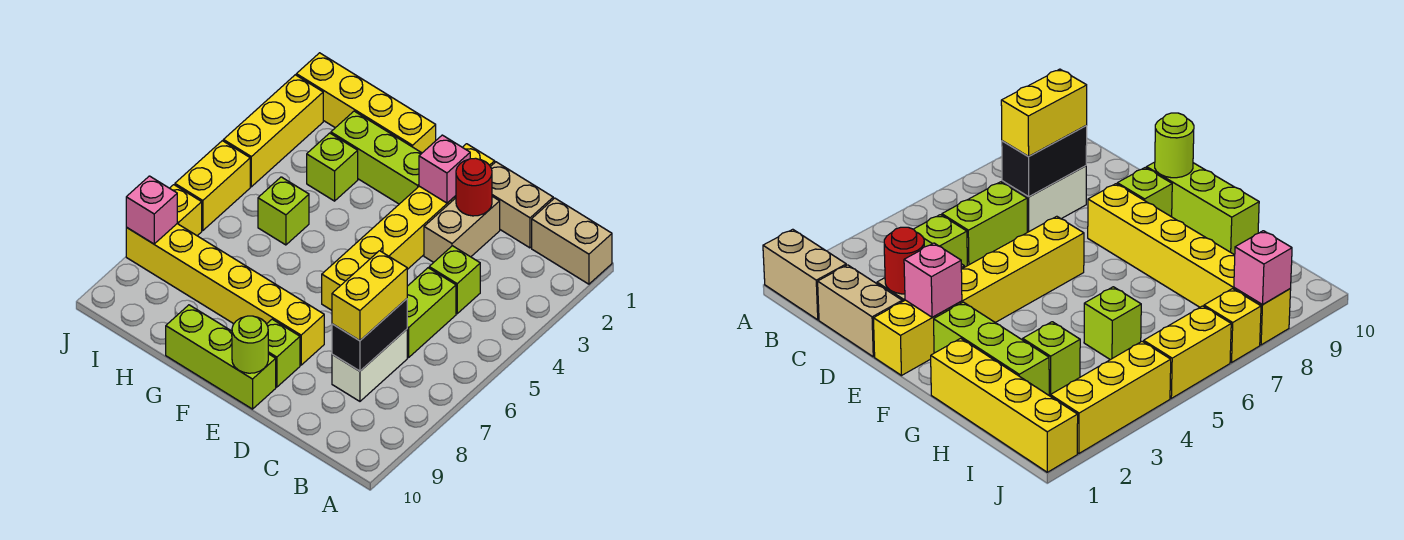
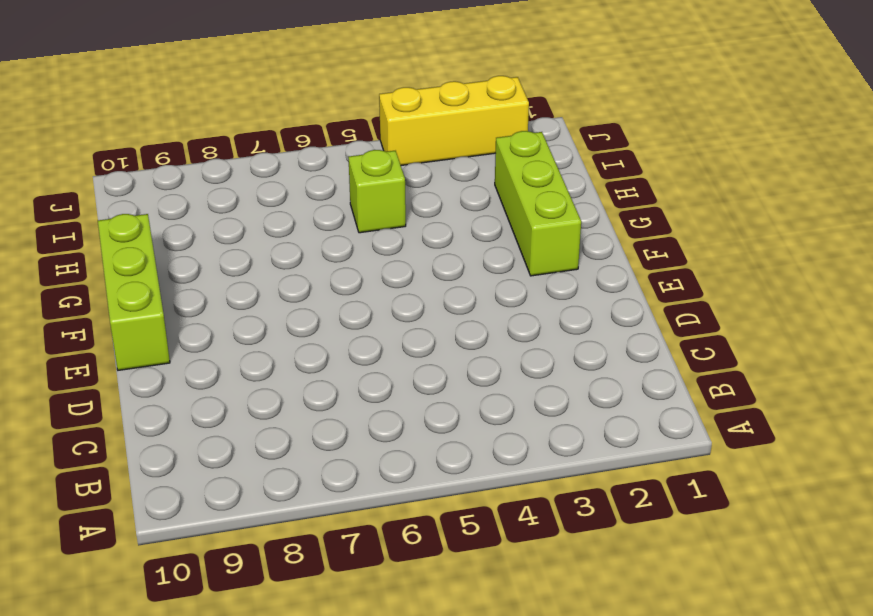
none -> tan brick A1:B1 level 1
none -> tan brick C1:D1 level 1
none -> lime brick C4 level 1

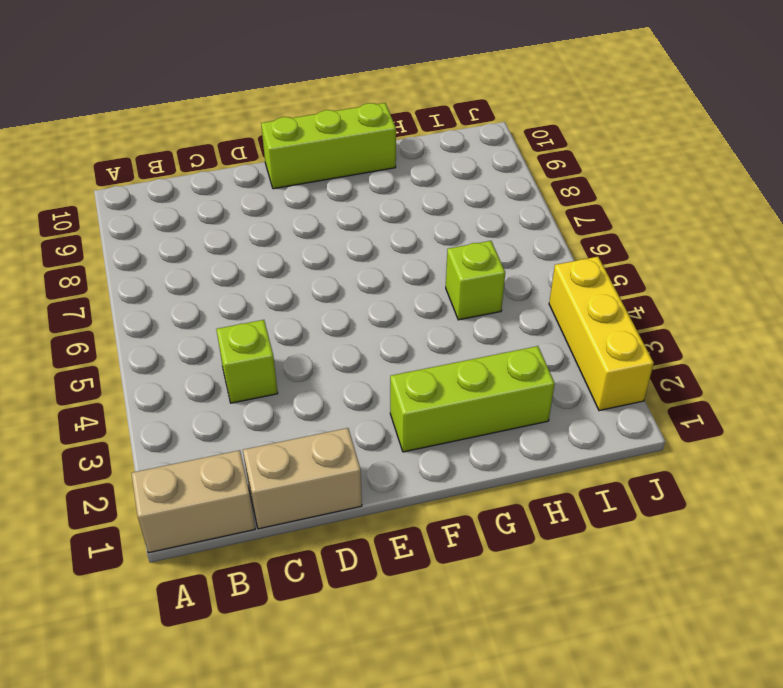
none -> lime brick C5:C6 level 1
none -> white brick C7:C8 level 1
none -> tan brick D2:D3 level 1

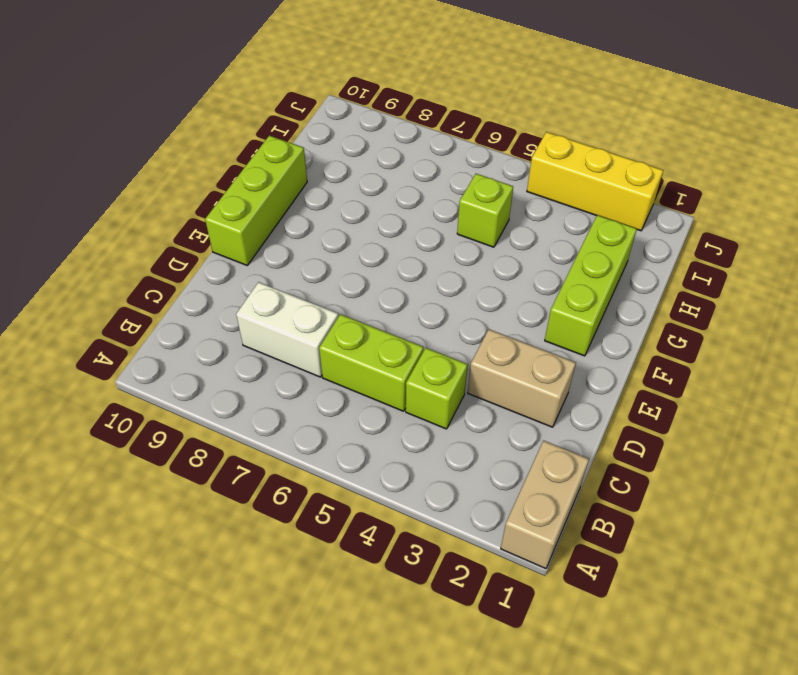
none -> tan brick C1:D1 level 1
none -> yellow brick E1:E6 level 1
none -> yellow brick E8:J8 level 1

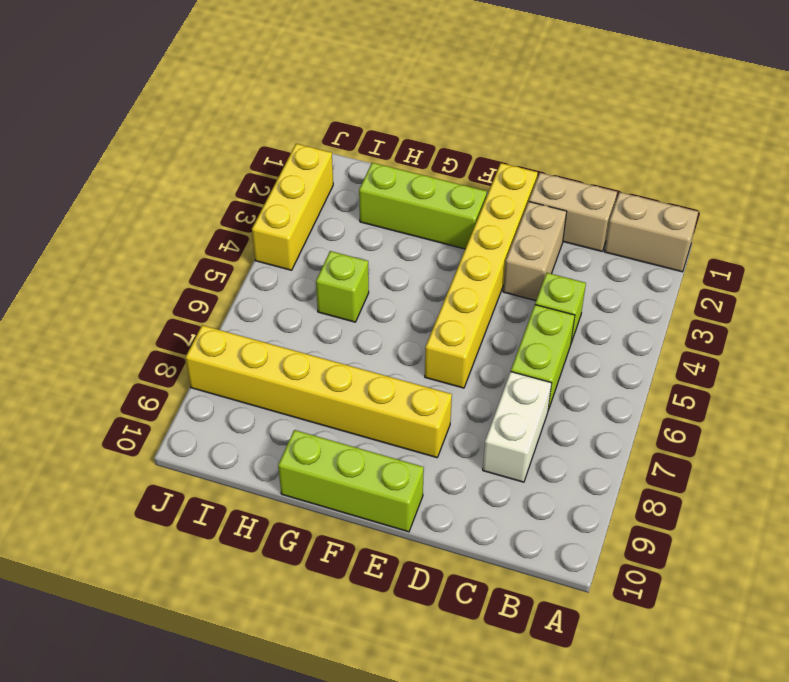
none -> lime brick E9 level 1
none -> yellow brick G1:J1 level 1
none -> lime brick H3 level 1

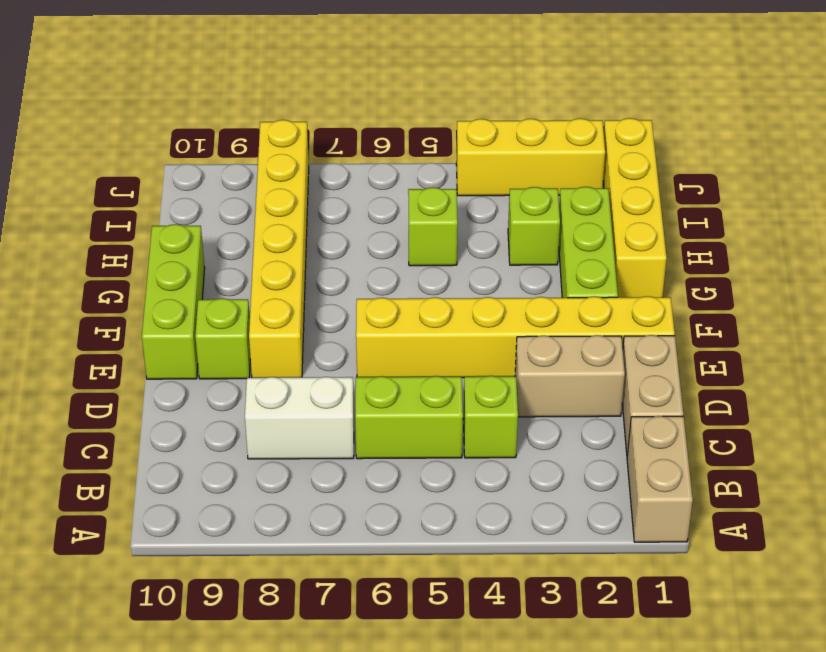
none -> yellow brick J5:J6 level 1
none -> yellow brick J7 level 1
none -> black brick C7:C8 level 2

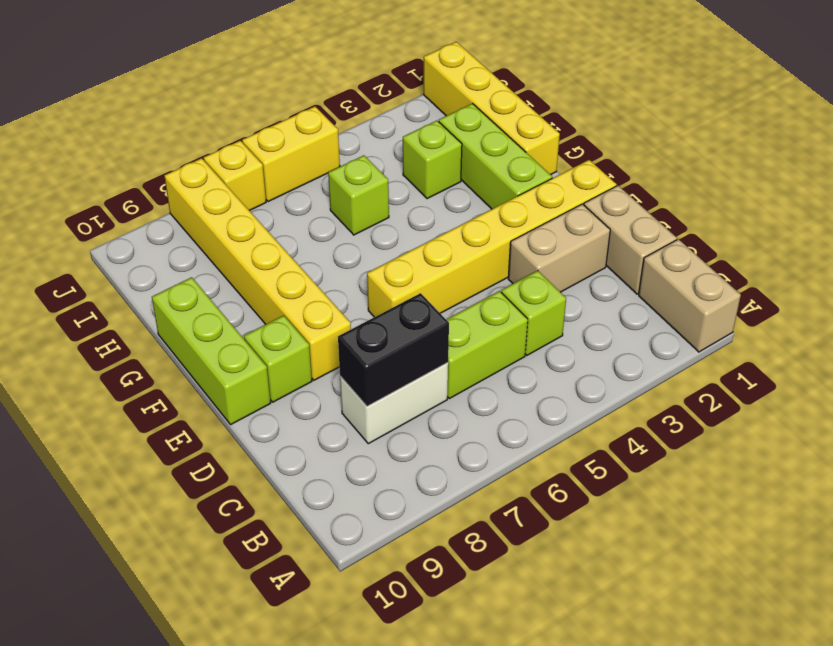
none -> yellow brick J2:J4 level 1
none -> red round brick D2 level 2
none -> pink brick E2 level 2

